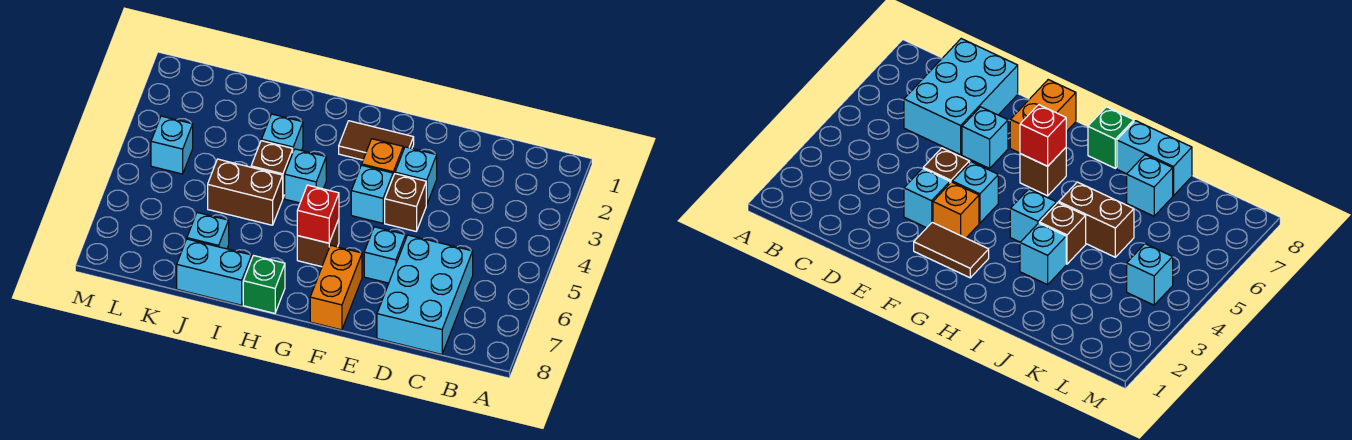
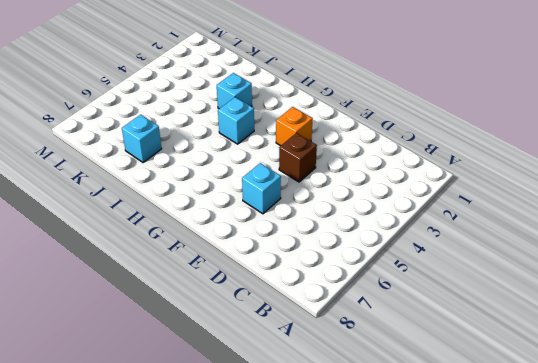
none -> cyan brick C6:D8 level 1
none -> cyan brick E3 level 1
none -> brown tile F2:G2 level 1

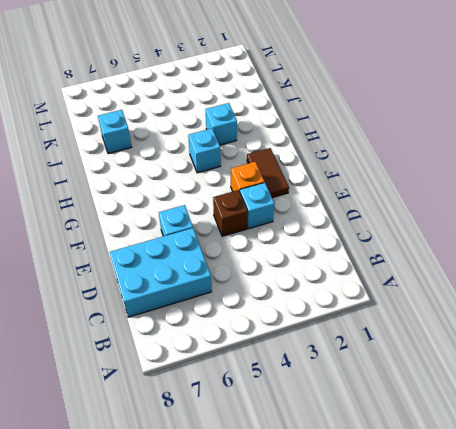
none -> cyan brick F4 level 1
none -> orange brick F7:F8 level 1
none -> brown brick G6 level 1

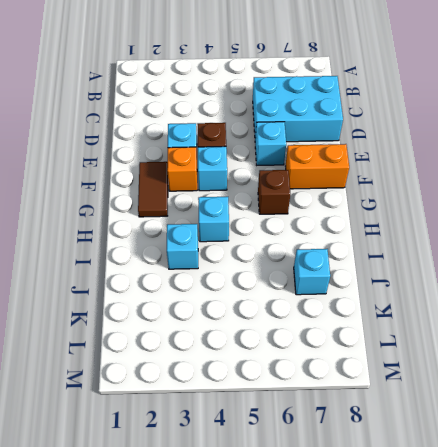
none -> green brick H8 level 1
none -> brown brick I4 level 1
none -> brown brick I5:J5 level 1

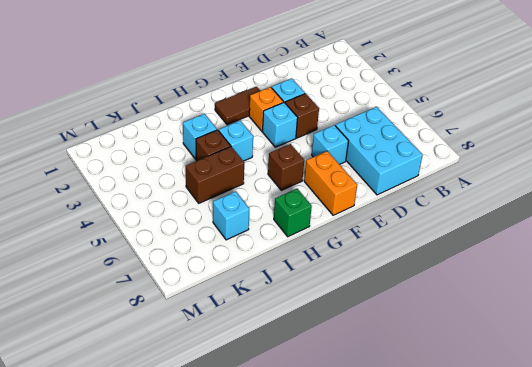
none -> cyan brick I8:J8 level 1
none -> cyan brick L4 level 1
none -> red brick G6 level 2

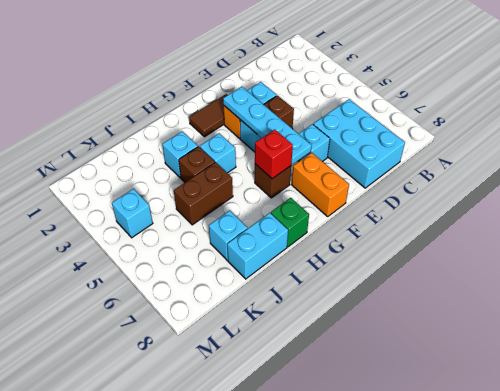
cyan plate F3:F6 level 2 -> none

